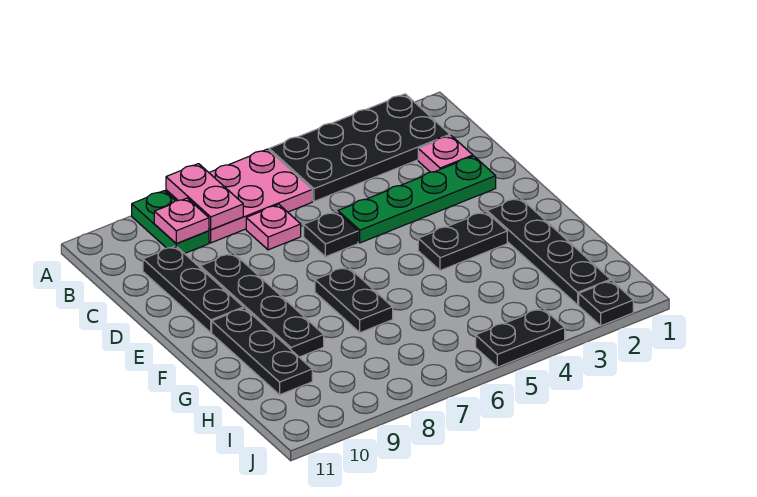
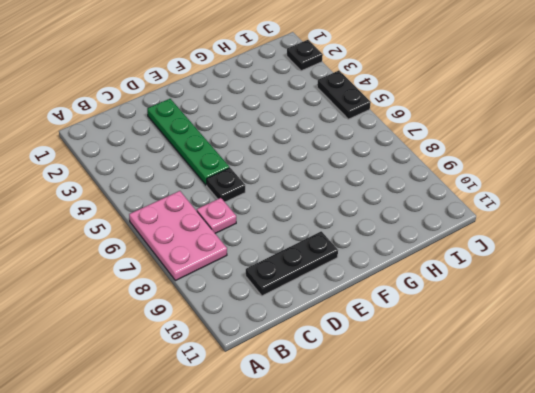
none -> black plate A2:B5 level 1
none -> green plate A9:B9 level 1
none -> pink plate C2 level 1

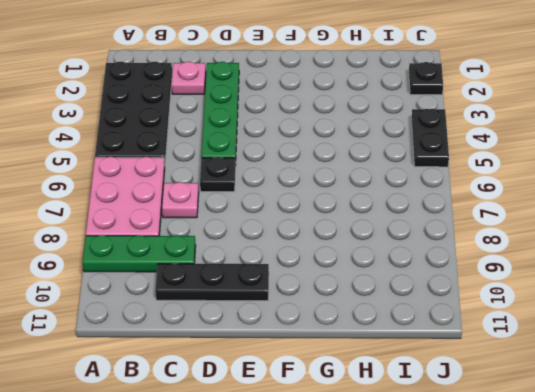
green plate A9:C9 level 1 -> green plate A9:B9 level 1
none -> black plate D9:G9 level 1
none -> black plate F2:I2 level 1
none -> black plate F3:F4 level 1

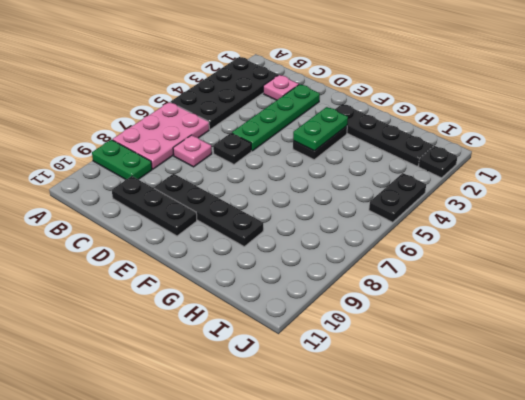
green plate F3:F4 level 2 -> none
none -> black plate F7:G7 level 1
none -> black plate F10:H10 level 1
none -> pink plate A8:B8 level 2

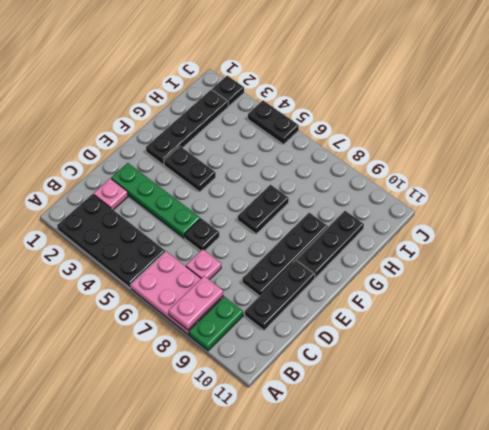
none -> pink plate B9 level 2

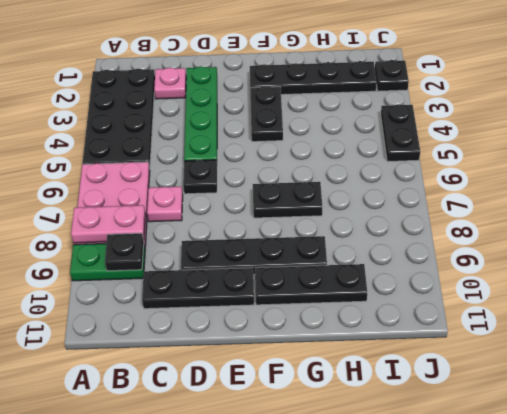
black plate B9 level 2 -> pink plate B9 level 2

